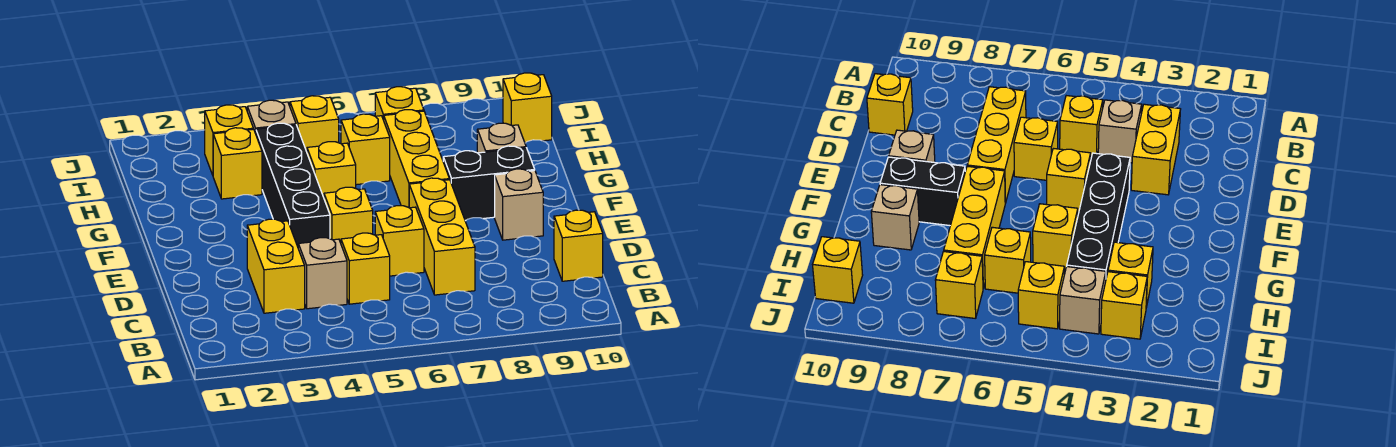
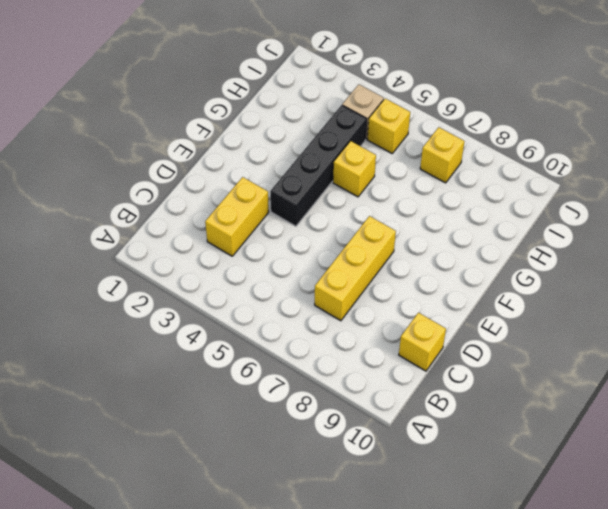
none -> tan brick C4 level 1
none -> yellow brick C5 level 1
none -> yellow brick D6 level 1

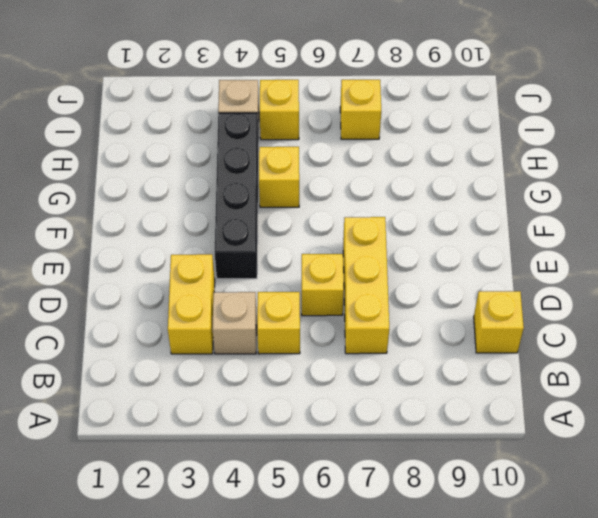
none -> yellow brick E5 level 1
none -> tan brick E9 level 1
none -> yellow brick F7:H7 level 1

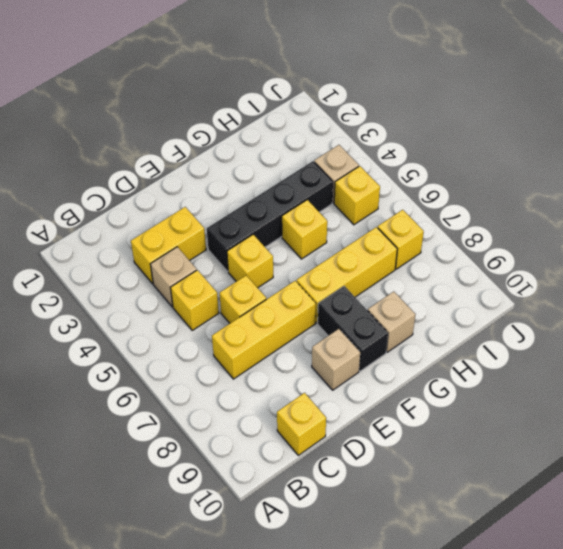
none -> yellow brick H3 level 1
none -> yellow brick H6 level 1
none -> yellow brick I3 level 1

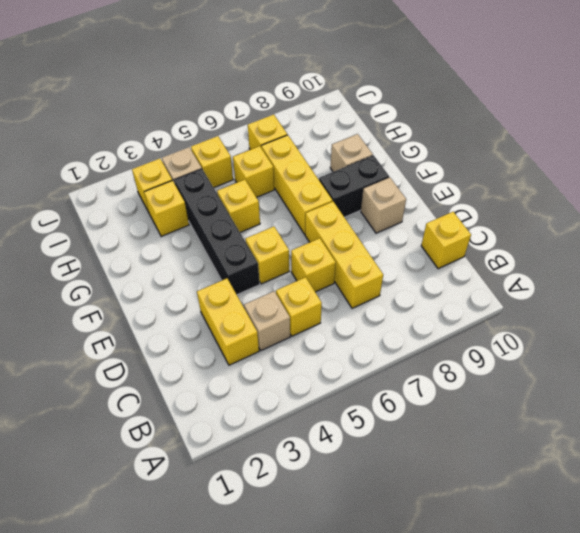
none -> yellow brick I10 level 1

